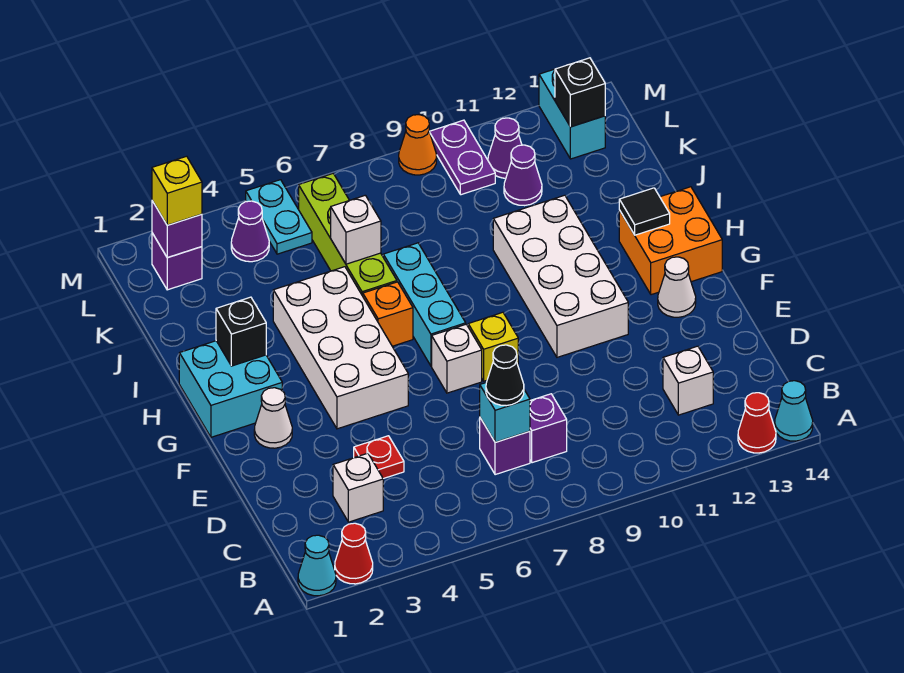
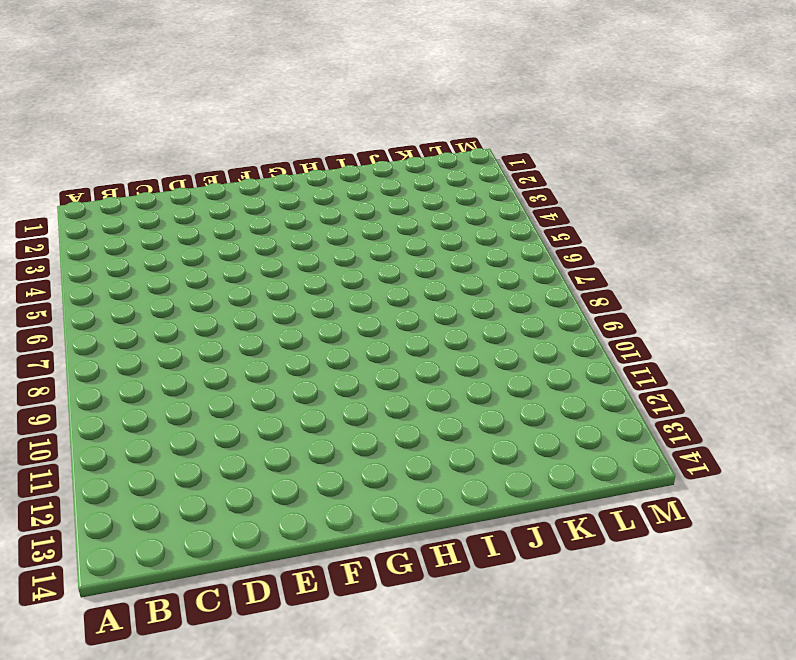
none -> cyan cone A1 level 1
none -> red cone A2 level 1
none -> red cone A13 level 1
none -> cyan cone A14 level 1

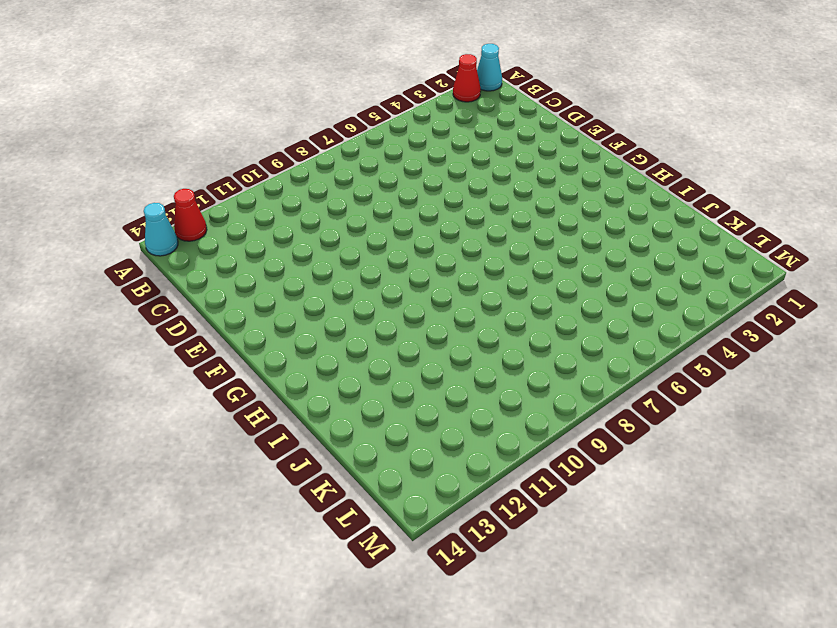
none -> white brick C3 level 1
none -> purple brick C7 level 1
none -> purple brick C8 level 1
none -> white brick C12 level 1

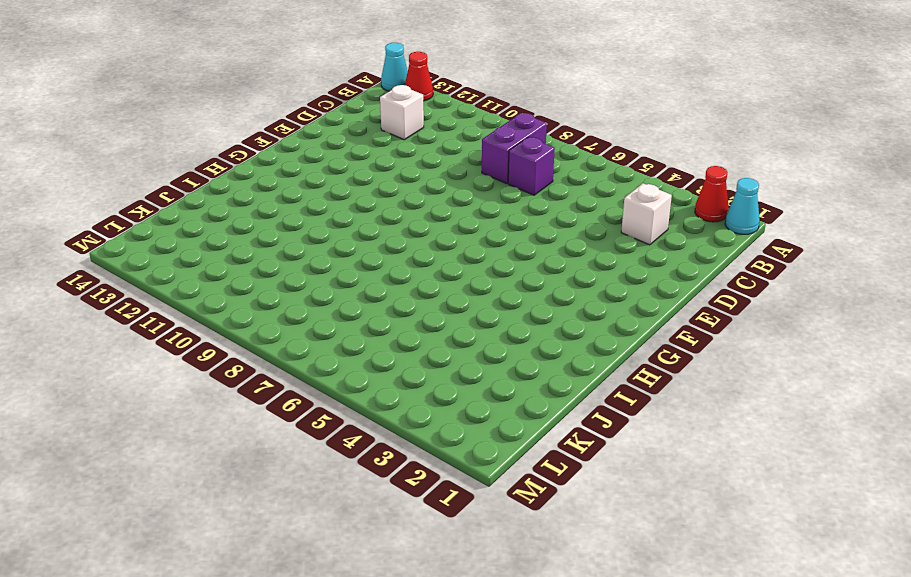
purple brick B8:C8 level 1 -> purple brick C8 level 1
none -> red plate D4 level 1
none -> white cone F2 level 1
none -> white brick F4:I5 level 1
none -> white brick F7 level 1

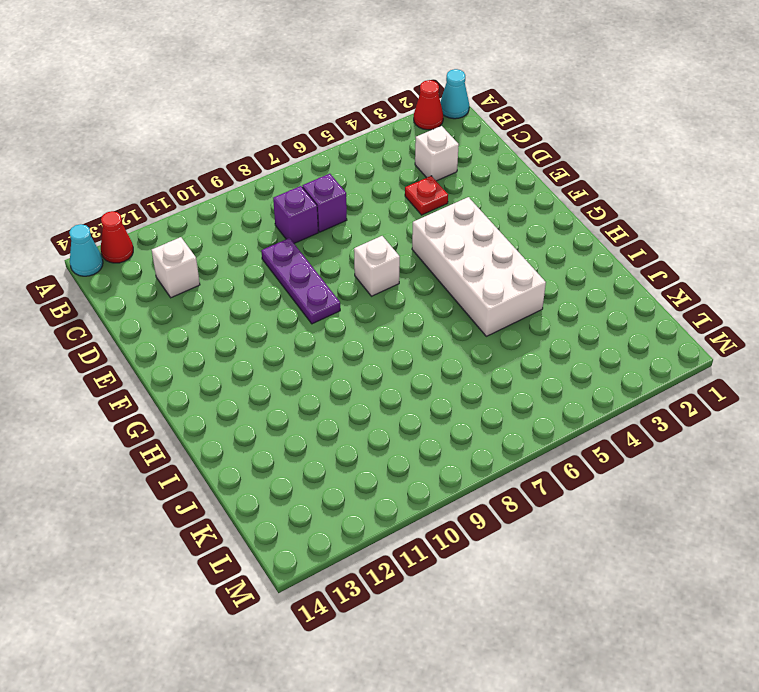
purple plate D9:F9 level 1 -> none
none -> white cone F2 level 1
none -> yellow brick F8 level 1
none -> white brick F10:I11 level 1
none -> white cone F13 level 1

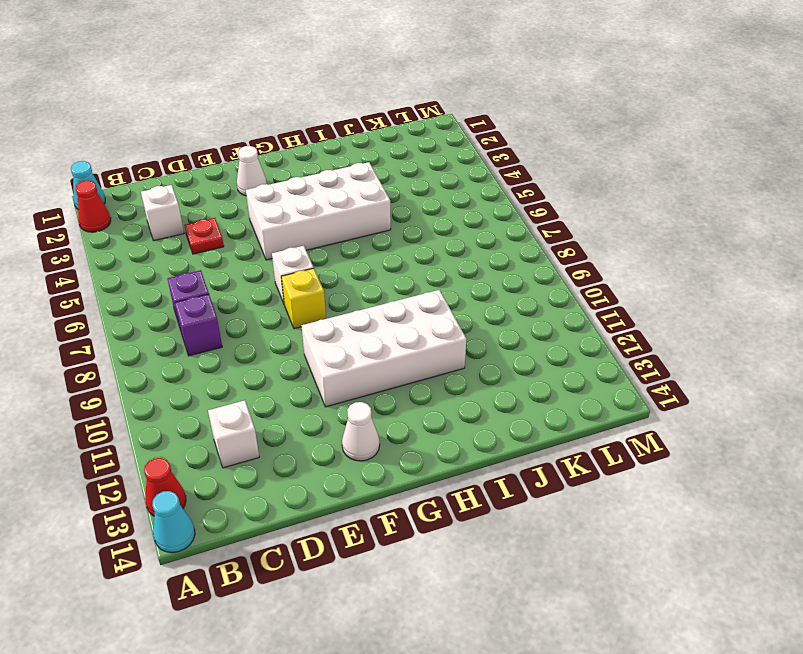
none -> cyan brick G1:H2 level 1
none -> cyan brick G7:I7 level 1
none -> orange brick G13:H14 level 1
none -> orange brick H6 level 1

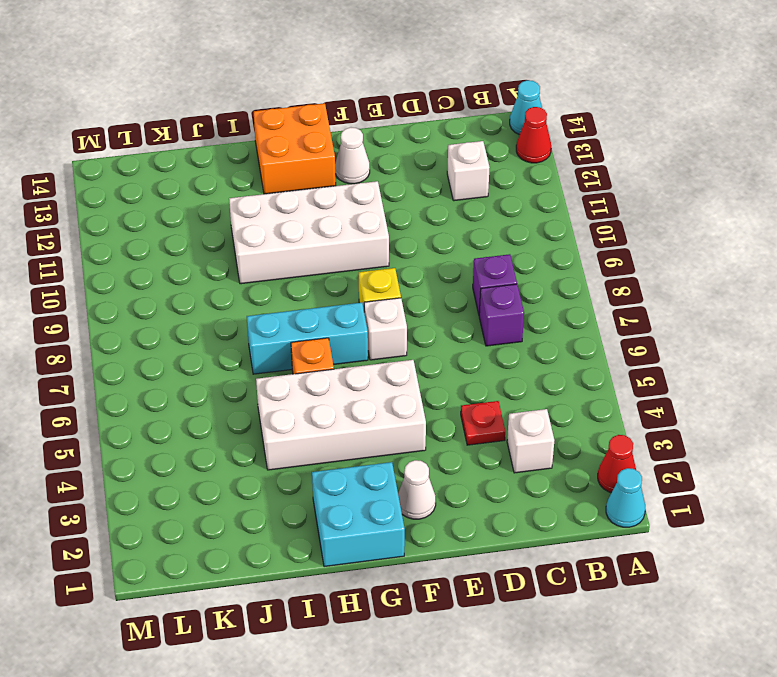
none -> lime brick I6:L6 level 1
none -> purple cone K11 level 1
none -> purple brick L2 level 1
none -> purple cone L4 level 1

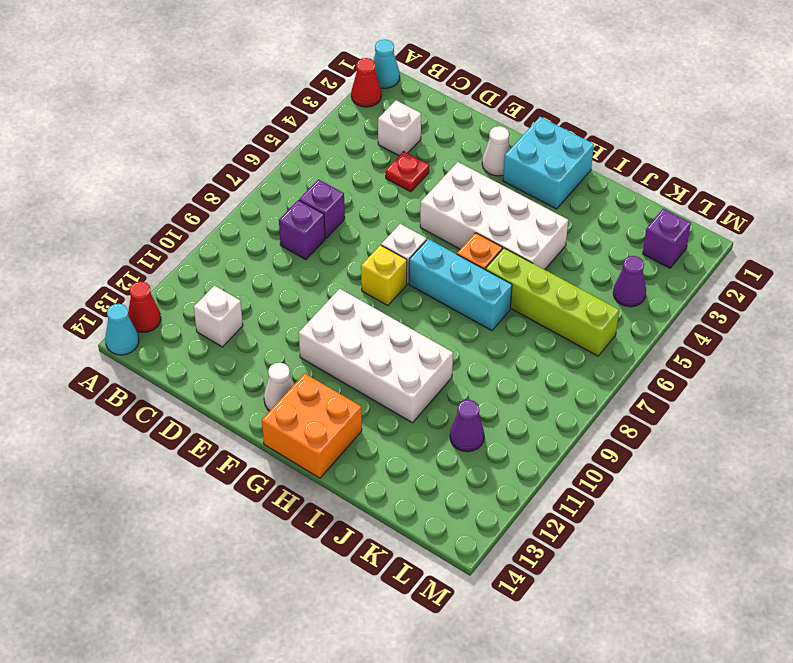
none -> cyan plate L5:M5 level 1
none -> purple plate L10:M10 level 1
none -> purple cone L11 level 1
none -> cyan brick L13:M13 level 1

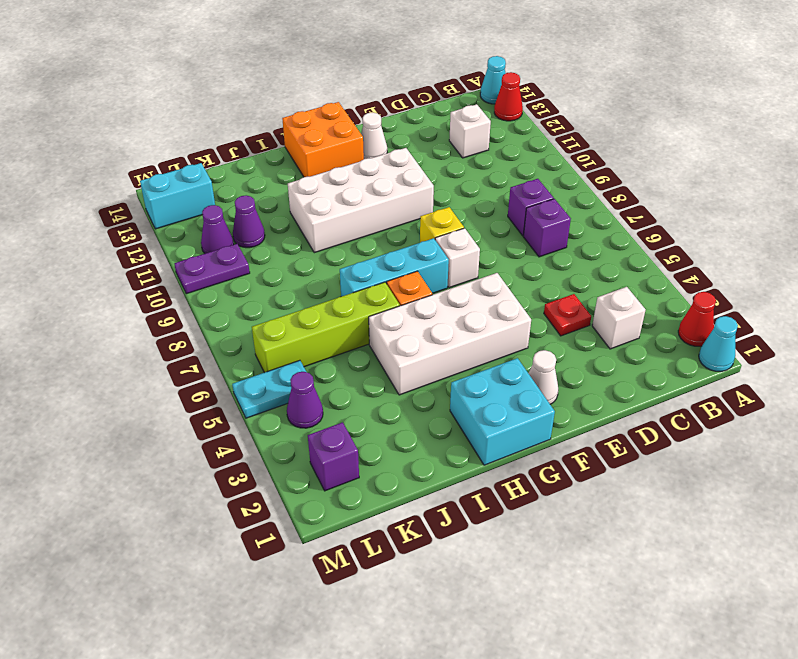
none -> orange cone M9 level 1
none -> cyan brick C7 level 2
none -> black brick H2 level 2
none -> black tile H13 level 2

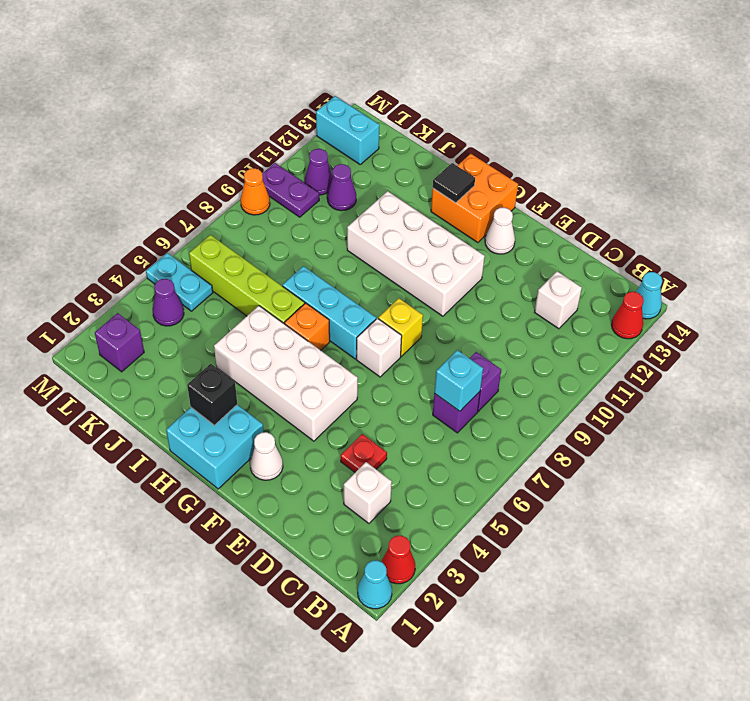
none -> white brick J6 level 2
none -> purple brick L2 level 2
none -> black brick L13 level 2
none -> black cone C7 level 3

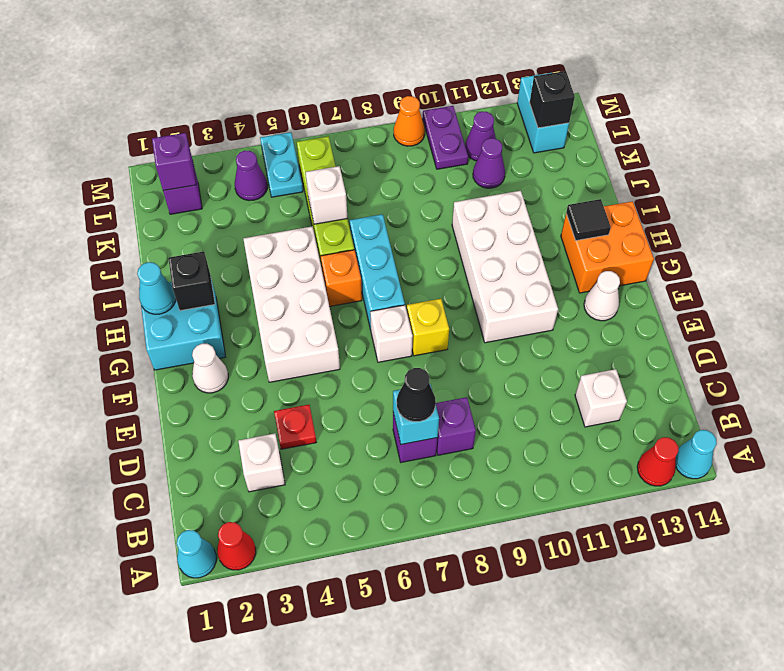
cyan cone H1 level 2 -> none
none -> yellow brick L2 level 3

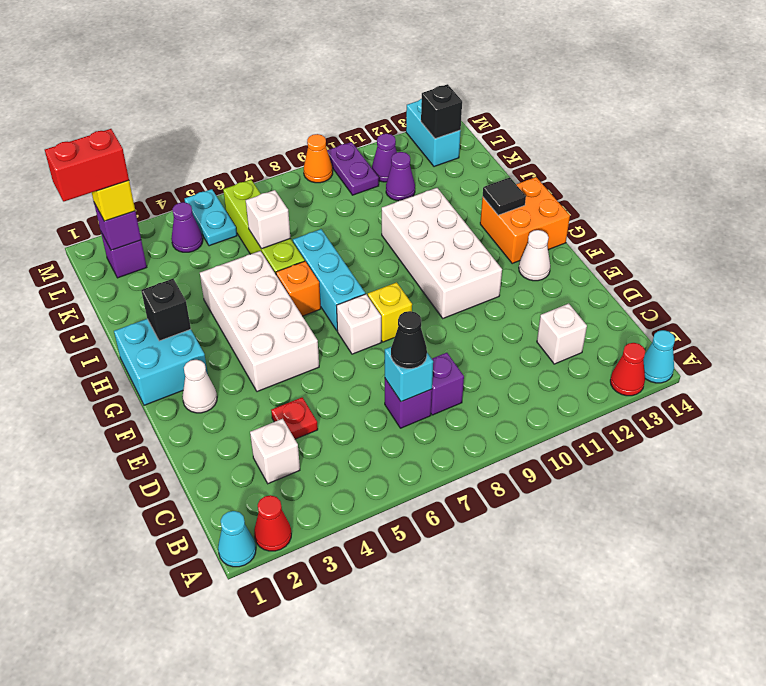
red brick L1:L2 level 4 -> none

